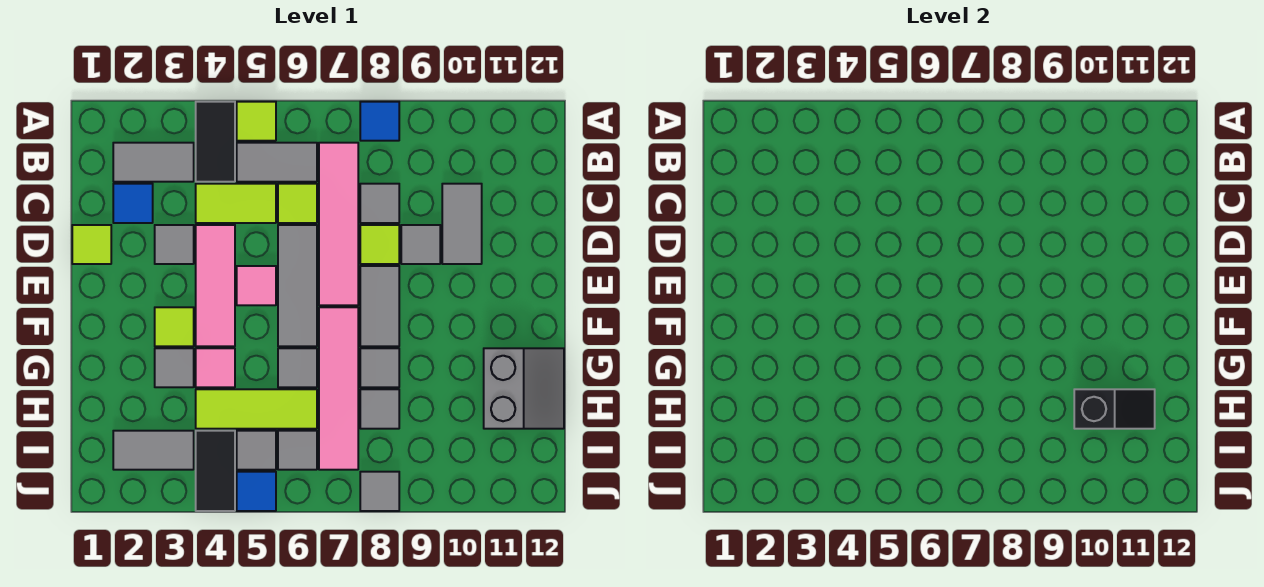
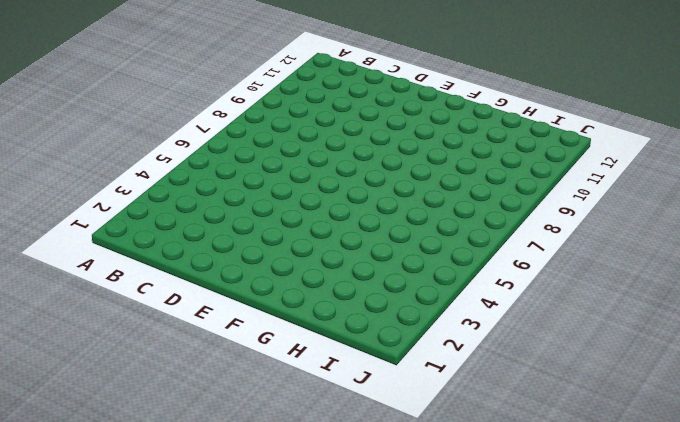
none -> black tile A4:B4 level 1
none -> lime tile A5 level 1
none -> blue tile A8 level 1
none -> grey tile B2:B3 level 1

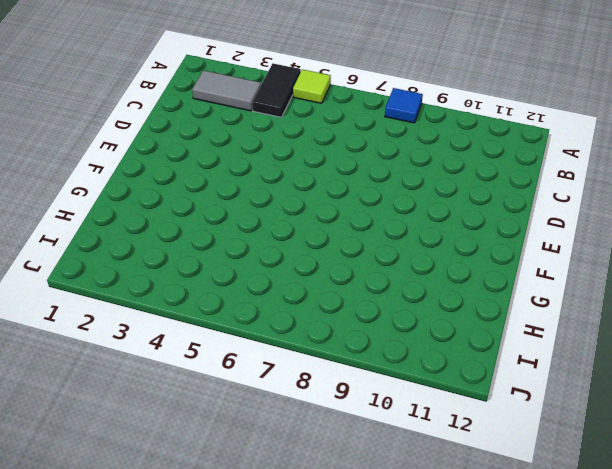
none -> grey tile B5:B6 level 1
none -> pink tile B7:E7 level 1
none -> blue tile C2 level 1
none -> lime tile C4:C5 level 1

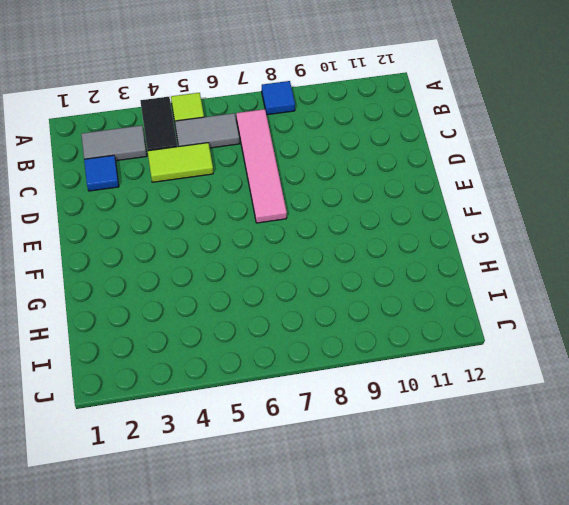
none -> lime tile C6 level 1
none -> grey tile C8 level 1
none -> grey tile C10:D10 level 1
none -> lime tile D1 level 1

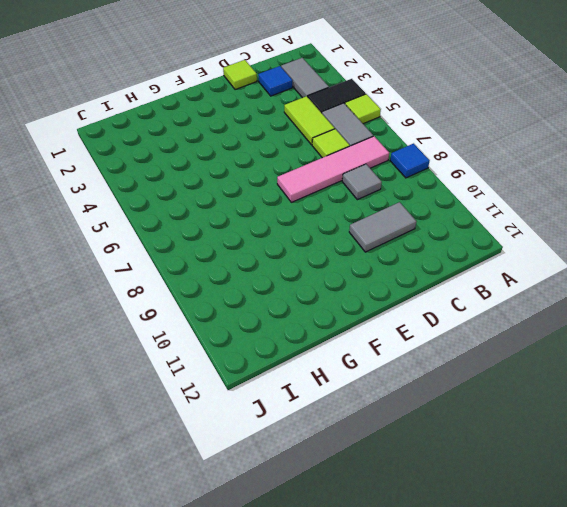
none -> grey tile D3 level 1
none -> pink tile D4:F4 level 1
none -> grey tile D6:F6 level 1
none -> lime tile D8 level 1

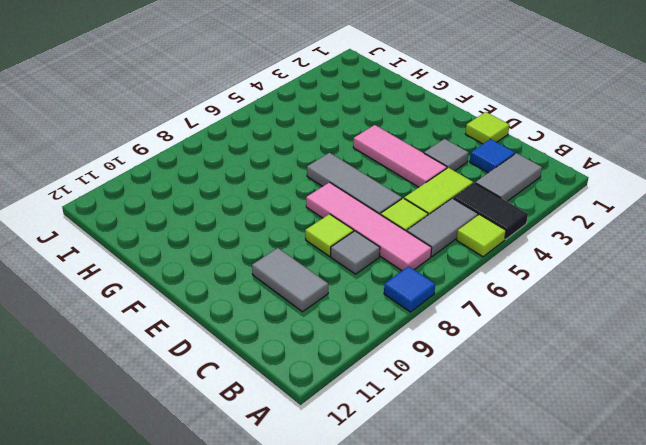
none -> grey tile D9 level 1
none -> pink tile E5 level 1
none -> grey tile E8:F8 level 1
none -> lime tile F3 level 1

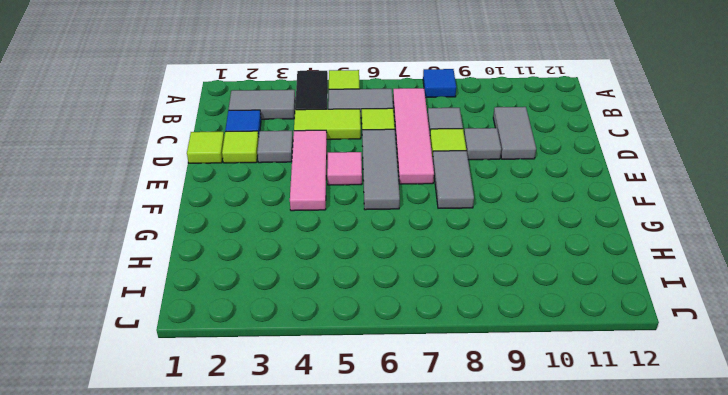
lime tile D2 level 1 -> lime tile F3 level 1
none -> pink tile F7:I7 level 1
none -> grey tile G3 level 1
none -> pink tile G4 level 1
none -> grey tile G6 level 1

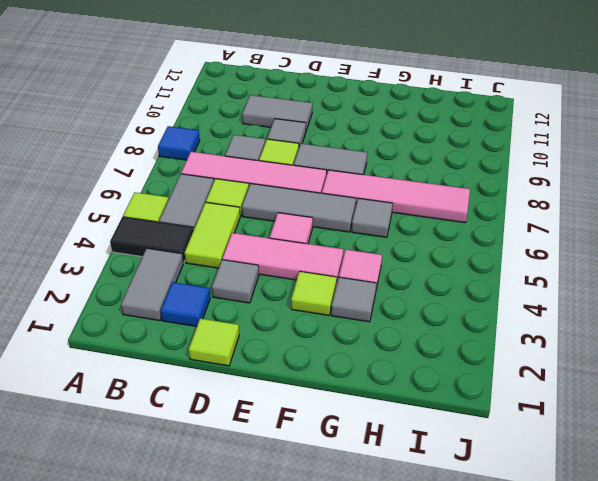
none -> grey tile G8 level 1
none -> grey slope G11:H12 level 1 top 11
none -> lime tile H4:H6 level 1
none -> grey tile H8 level 1

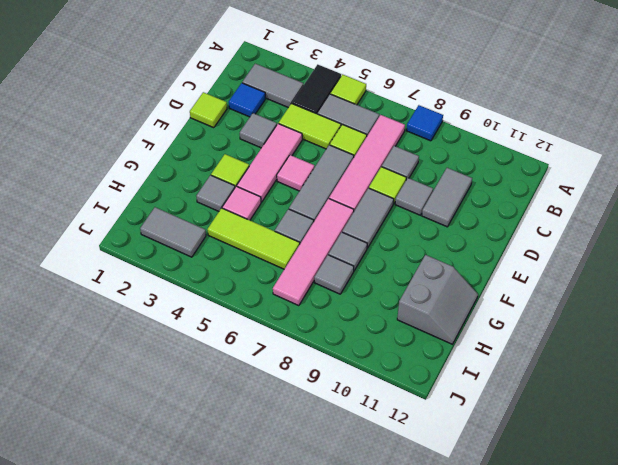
none -> black tile I4:J4 level 1
none -> grey tile I5 level 1
none -> grey tile I6 level 1
none -> blue tile J5 level 1

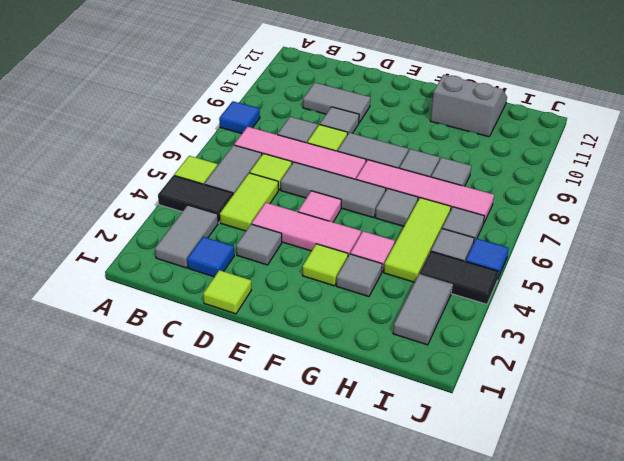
none -> grey tile J8 level 1
none -> black slope H10:H11 level 2 top 10

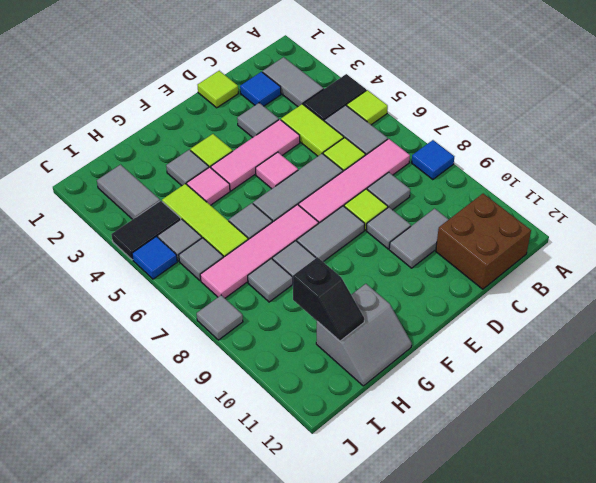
brown brick B11:C12 level 1 -> none

